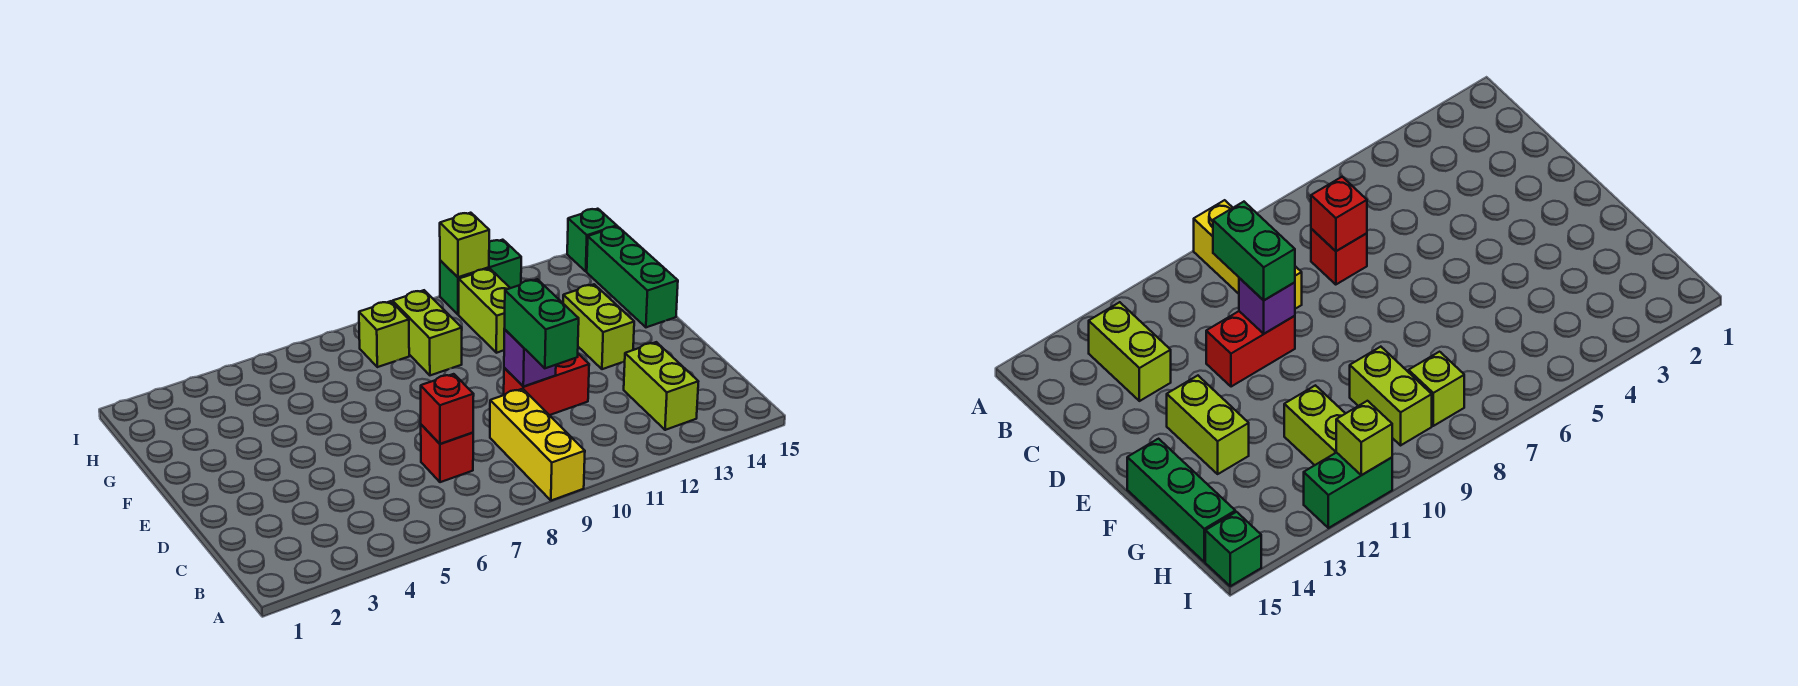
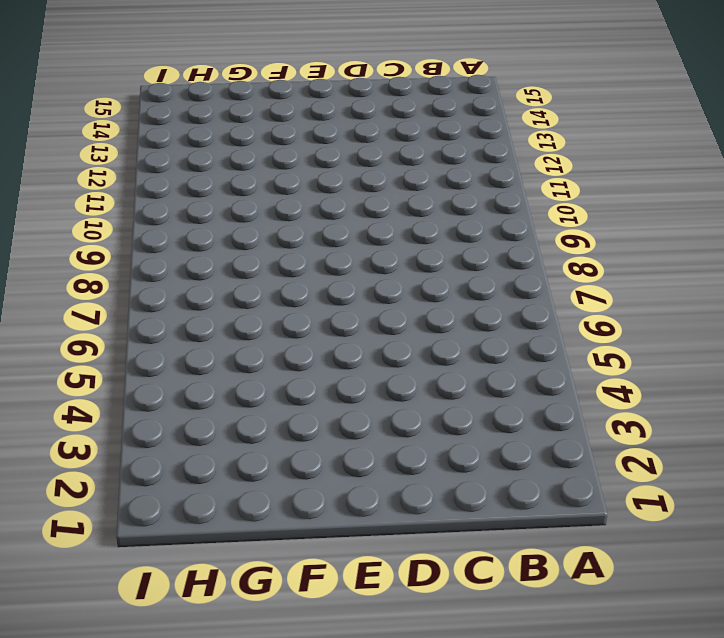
none -> yellow brick A9:C9 level 1
none -> lime brick B13:C13 level 1
none -> red brick C7 level 1

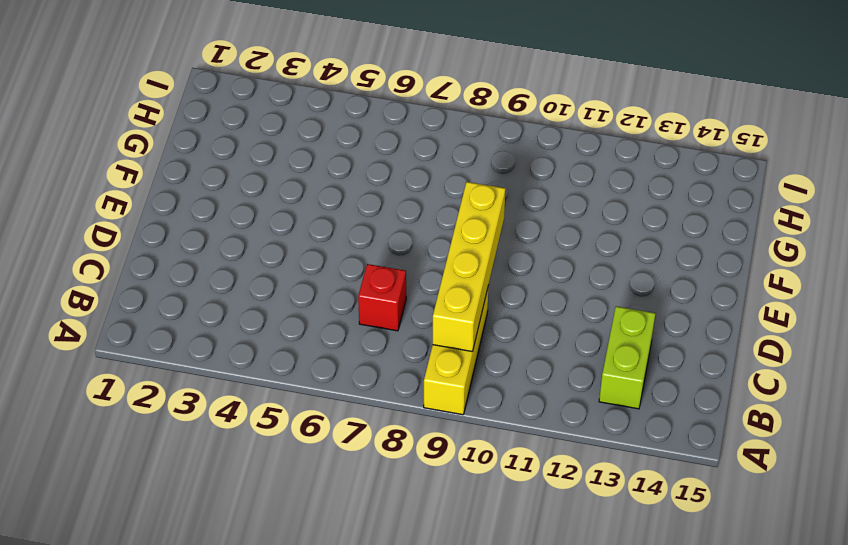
yellow brick B9:E9 level 2 -> none
none -> red brick D10:D11 level 1
none -> lime brick E13:F13 level 1
none -> green brick F15:H15 level 1

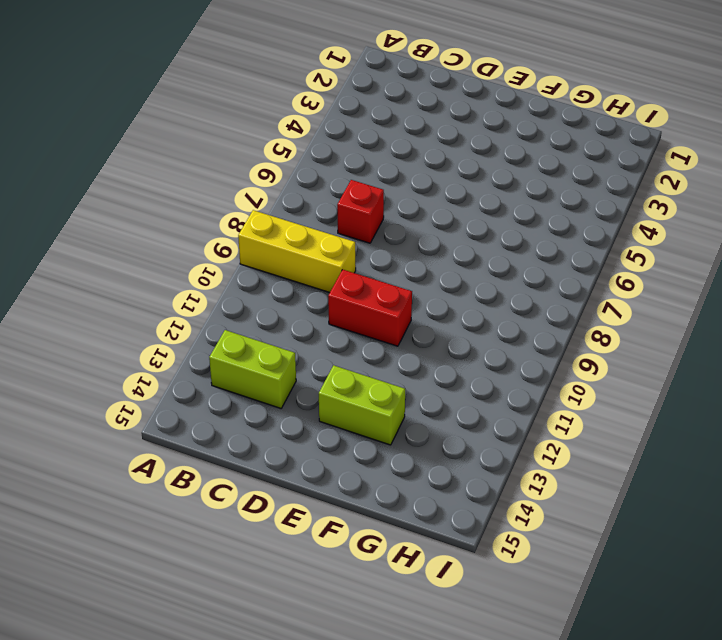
red brick D10:E10 level 1 -> red brick D10:D11 level 1
none -> green brick F15:H15 level 1
none -> lime brick G9:H9 level 1
none -> lime brick G11:H11 level 1

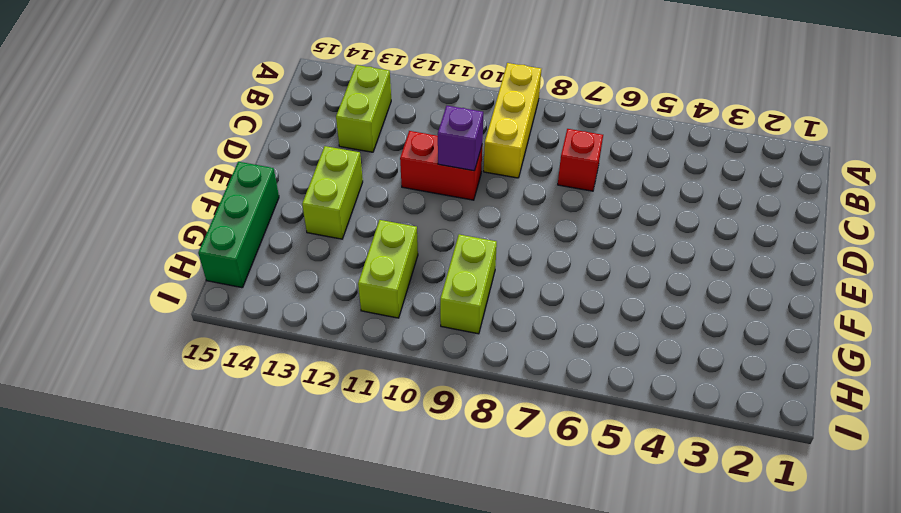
none -> lime brick H8 level 1
none -> green brick I11:I12 level 1
none -> green brick I15 level 1

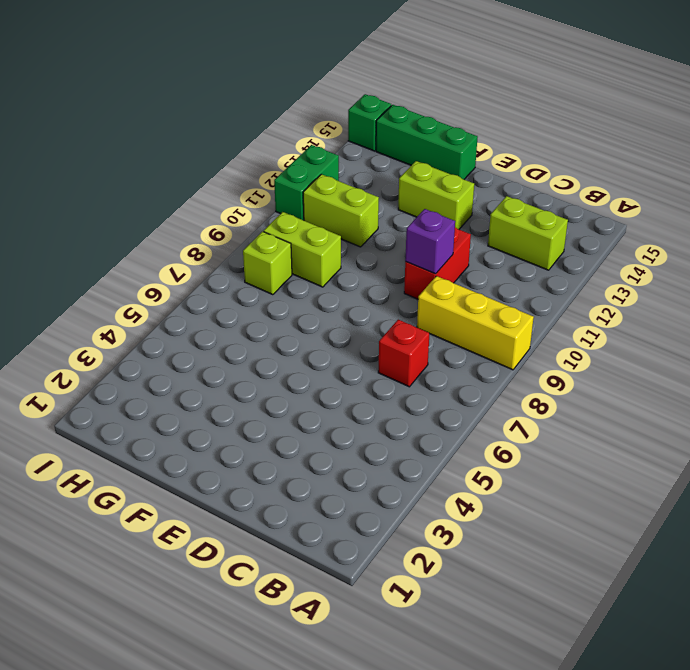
none -> red brick C7 level 2
none -> lime brick I11 level 2
none -> green brick C10:D10 level 3

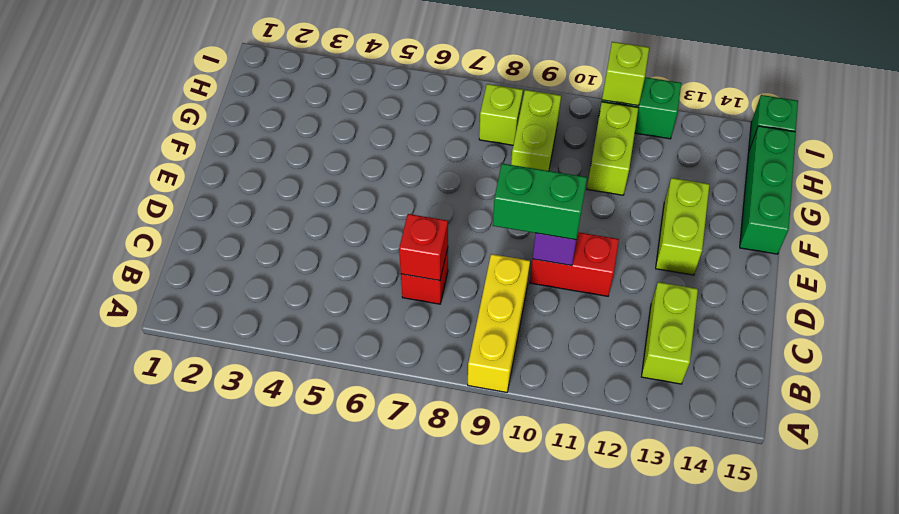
green brick D9:D10 level 3 -> green brick C10:D10 level 3

